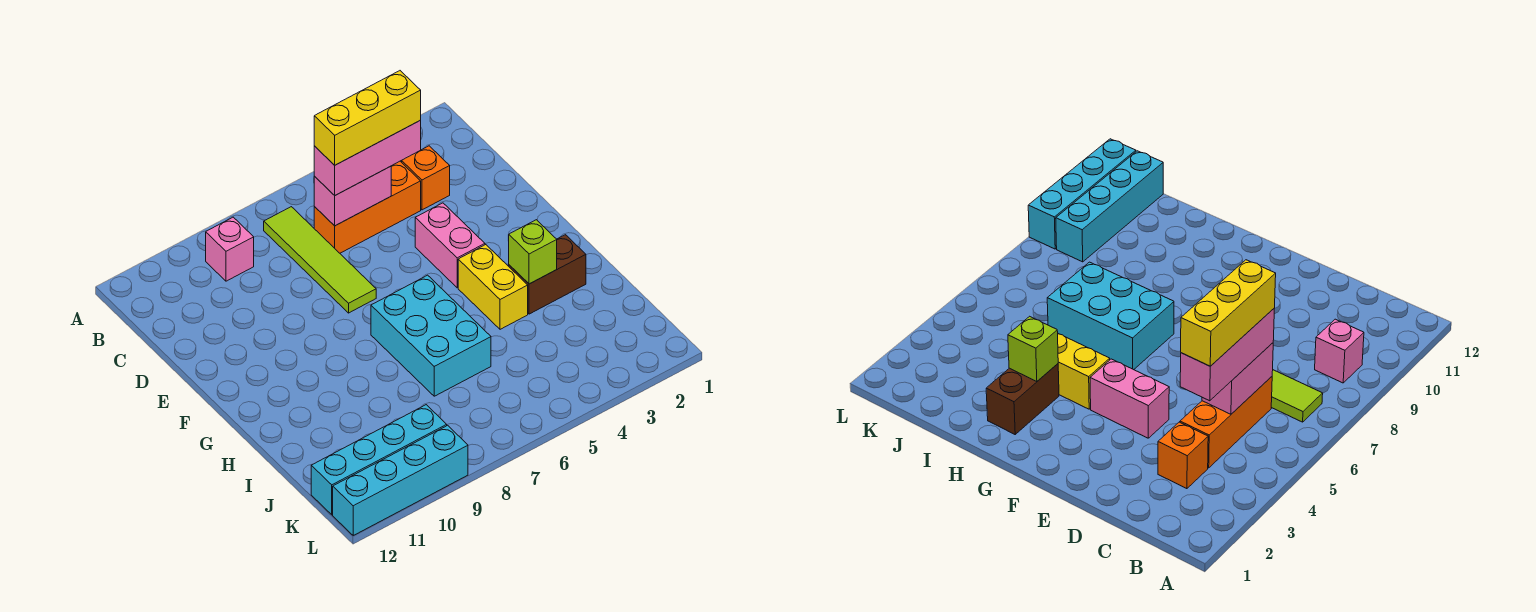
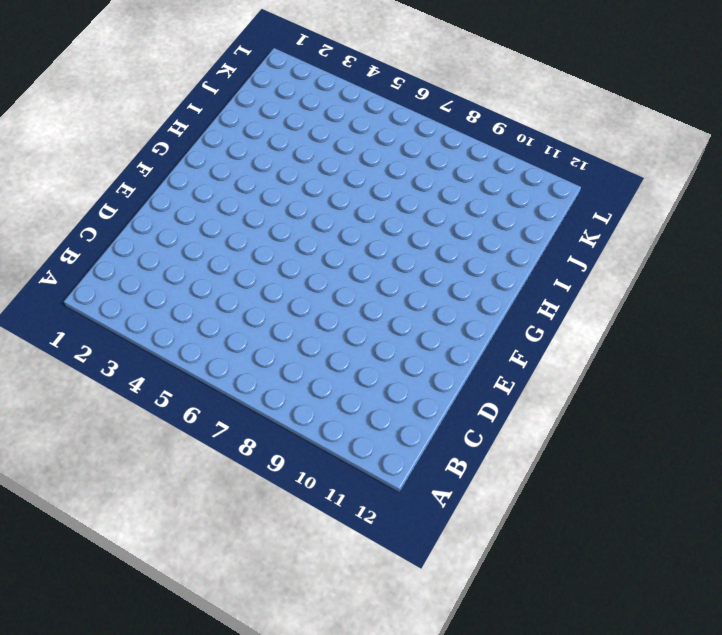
none -> lime tile B7:E7 level 1
none -> pink brick B9 level 1
none -> orange brick C3 level 1

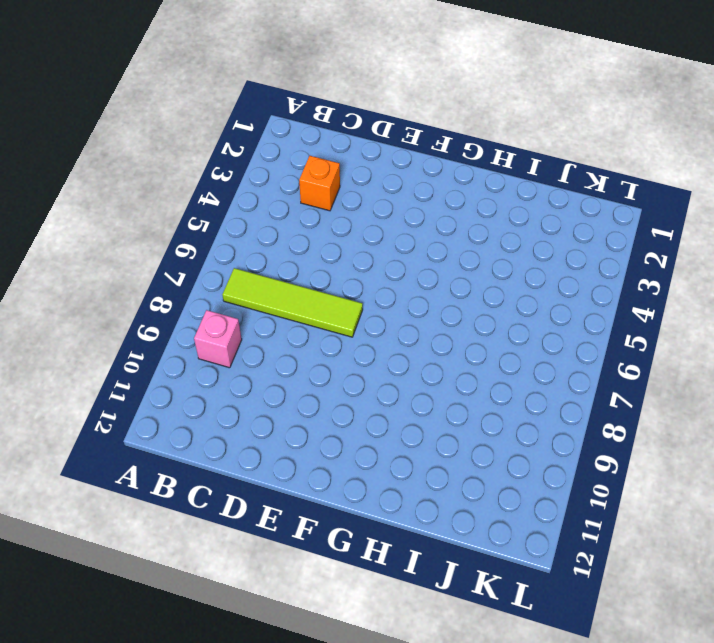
none -> orange brick C4:C6 level 1
none -> pink brick E4:F4 level 1
none -> yellow brick G4:H4 level 1

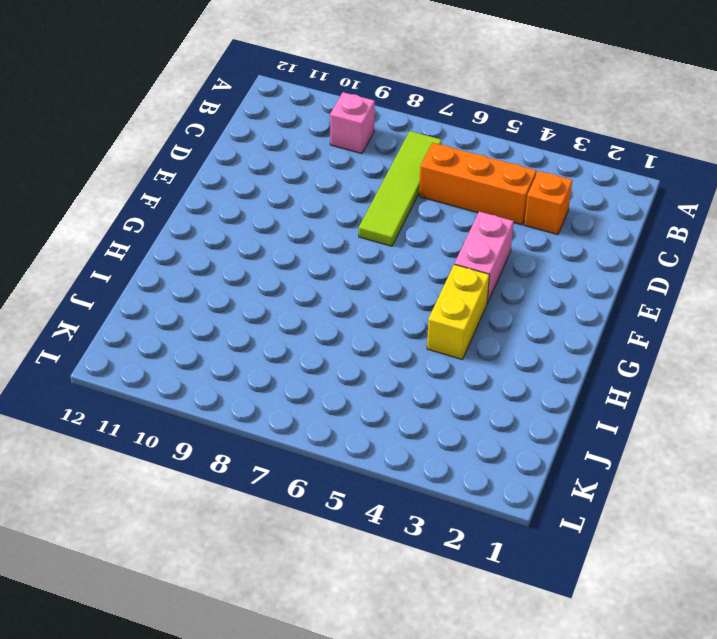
none -> cyan brick G6:I7 level 1
none -> brown brick H2:H3 level 1
none -> cyan brick K9:K12 level 1

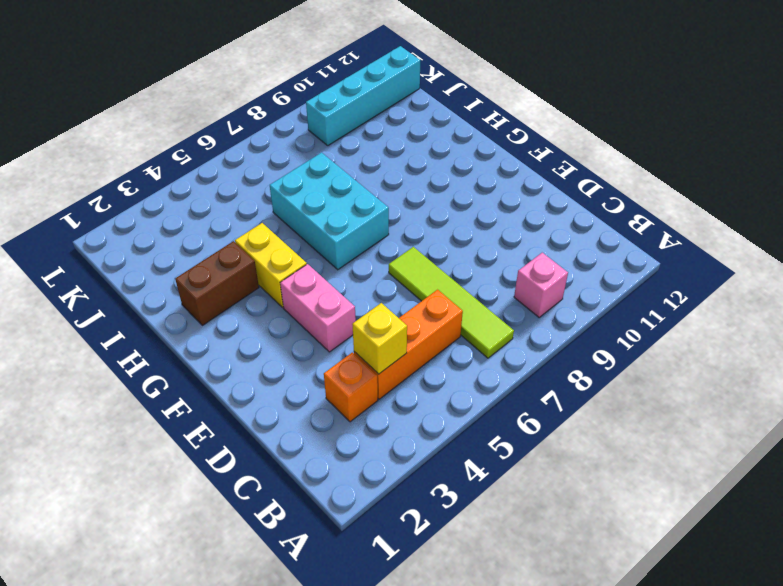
yellow brick C4 level 2 -> none
none -> cyan brick L9:L12 level 1
none -> pink brick C5:C6 level 2
none -> lime brick H3 level 2

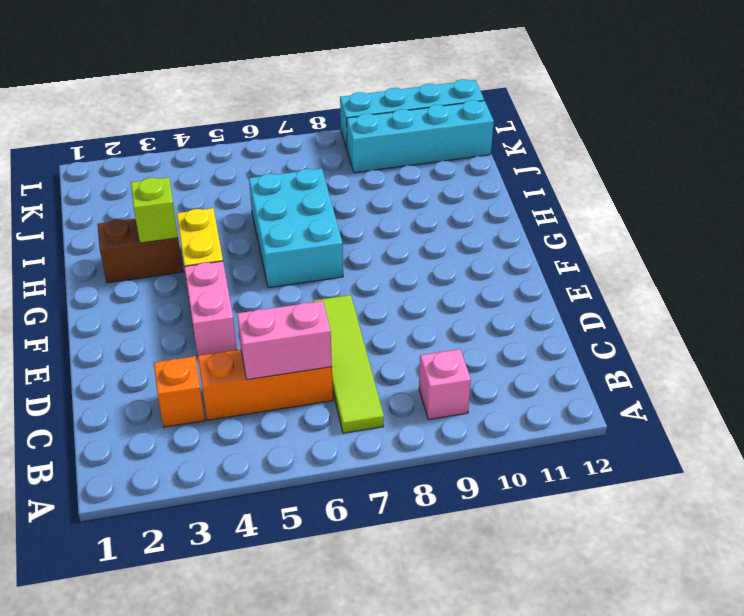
none -> pink brick C4:C6 level 3
none -> yellow brick C4:C6 level 4

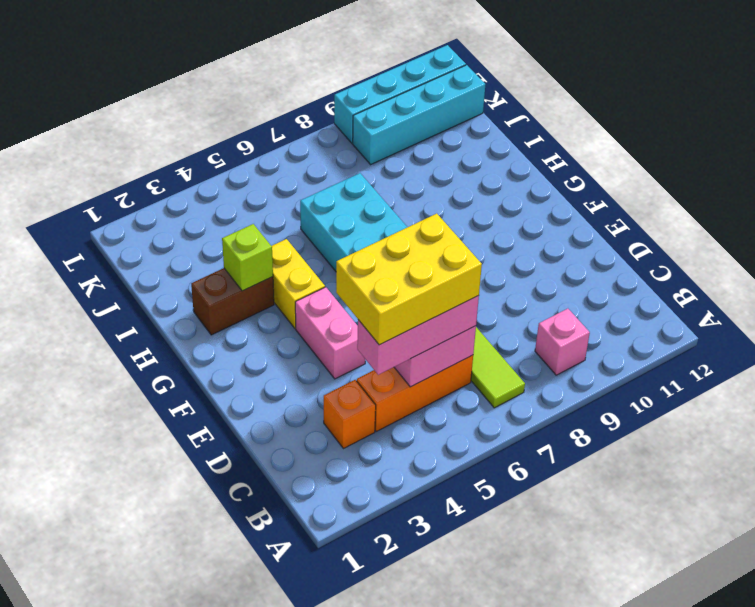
yellow brick C4:D6 level 4 -> yellow brick C4:C6 level 4

